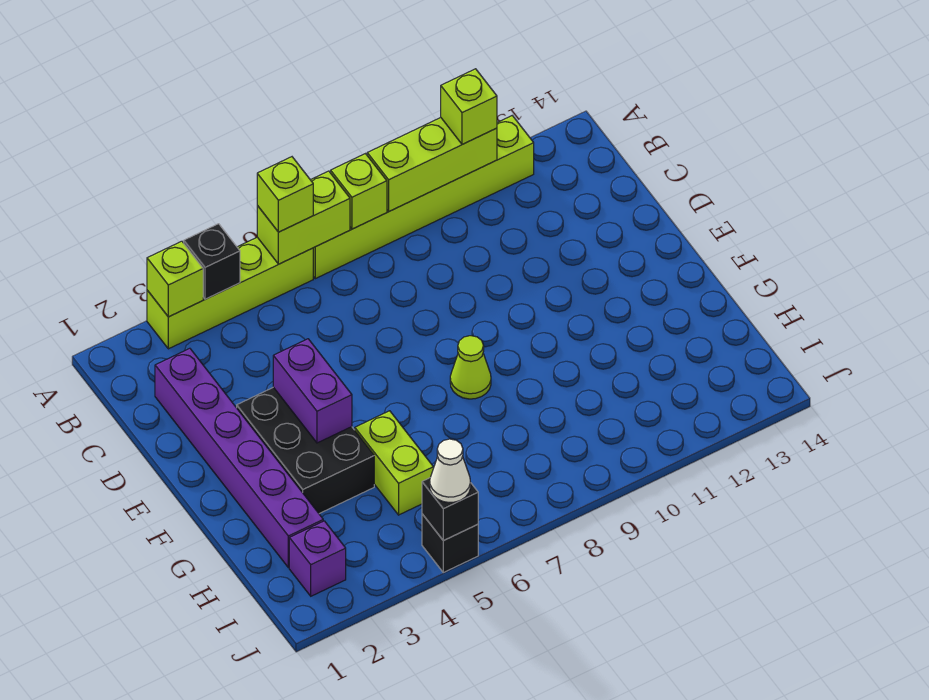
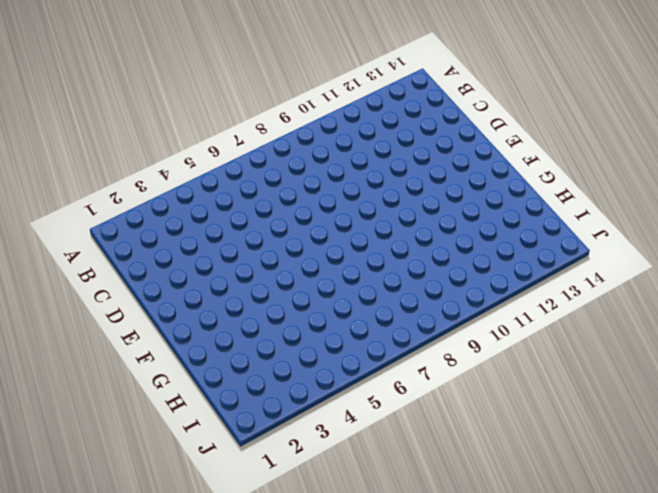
none -> lime brick A3:A6 level 1
none -> lime brick A7:A12 level 1
none -> purple brick C2:H2 level 1

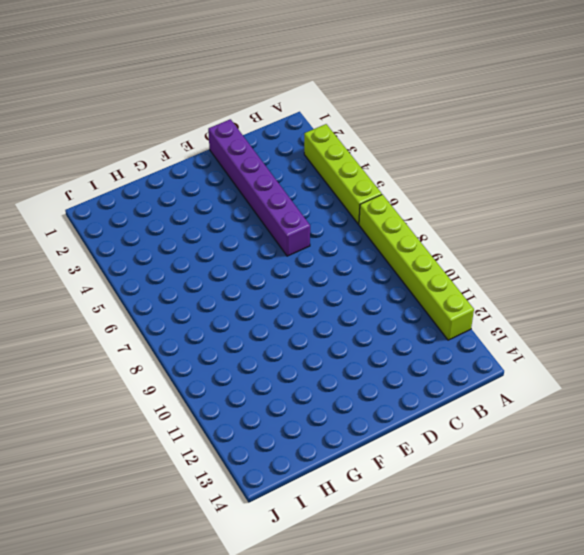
purple brick D1:D6 level 1 -> purple brick C2:H2 level 1
none -> black brick E3:G4 level 1
none -> lime cone F8 level 1
none -> lime brick G5:H5 level 1

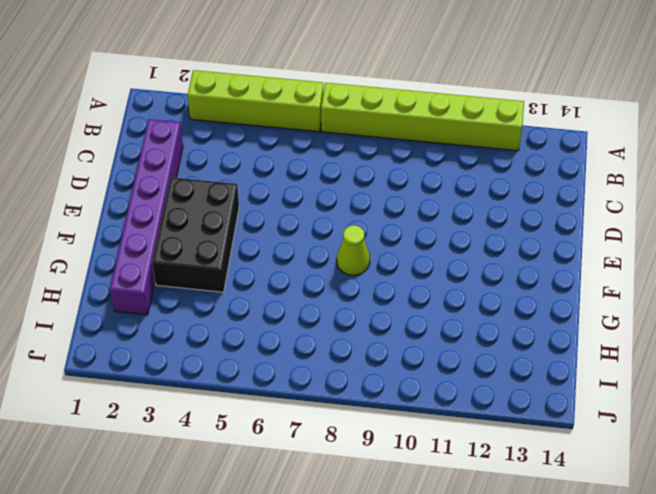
none -> lime brick G5:H5 level 1
none -> purple brick I2 level 1
none -> black brick J5 level 1

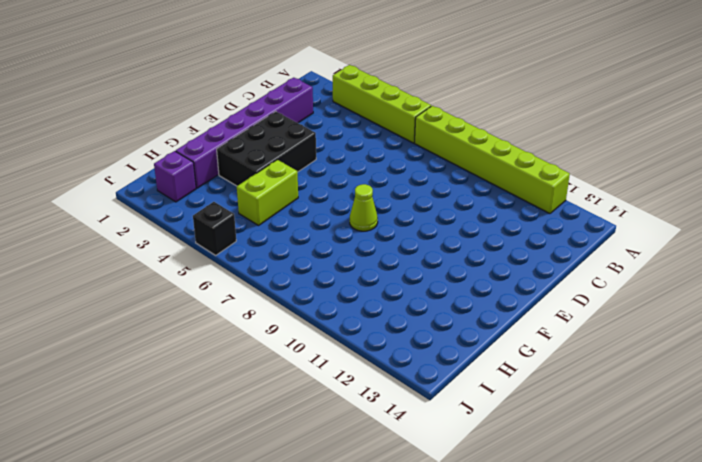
none -> lime brick A3 level 2
none -> black brick A4 level 2
none -> lime brick A6:A7 level 2

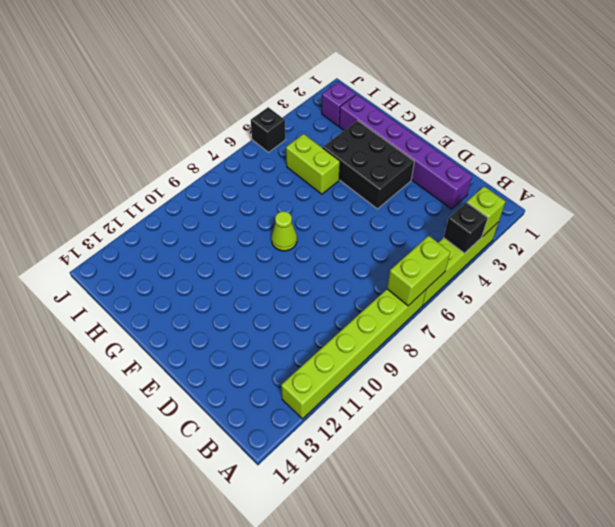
none -> lime brick A8 level 2
none -> lime brick A9:A11 level 2
none -> purple brick E4:F4 level 2

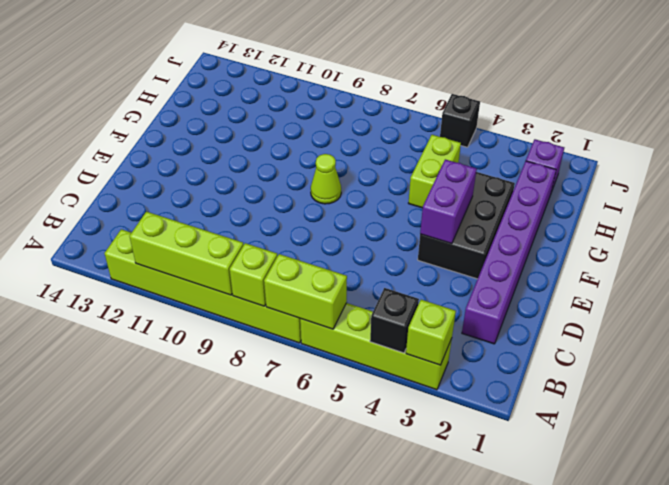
none -> black brick J5 level 2
none -> lime brick A6 level 3
none -> lime brick A11 level 3

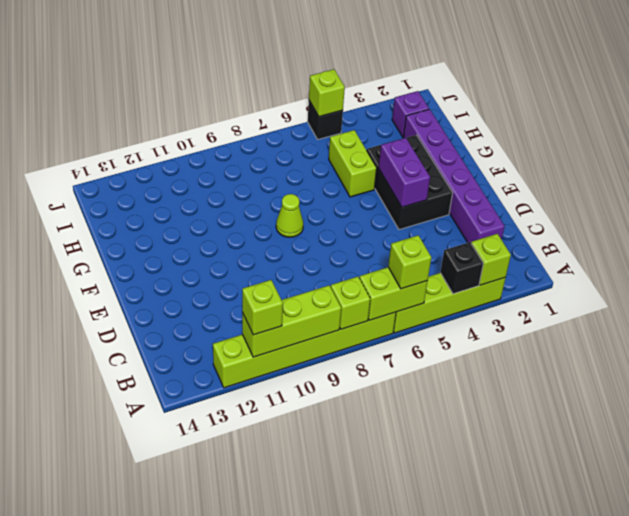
lime brick J5 level 2 -> black brick J5 level 2
none -> white cone J5 level 3

